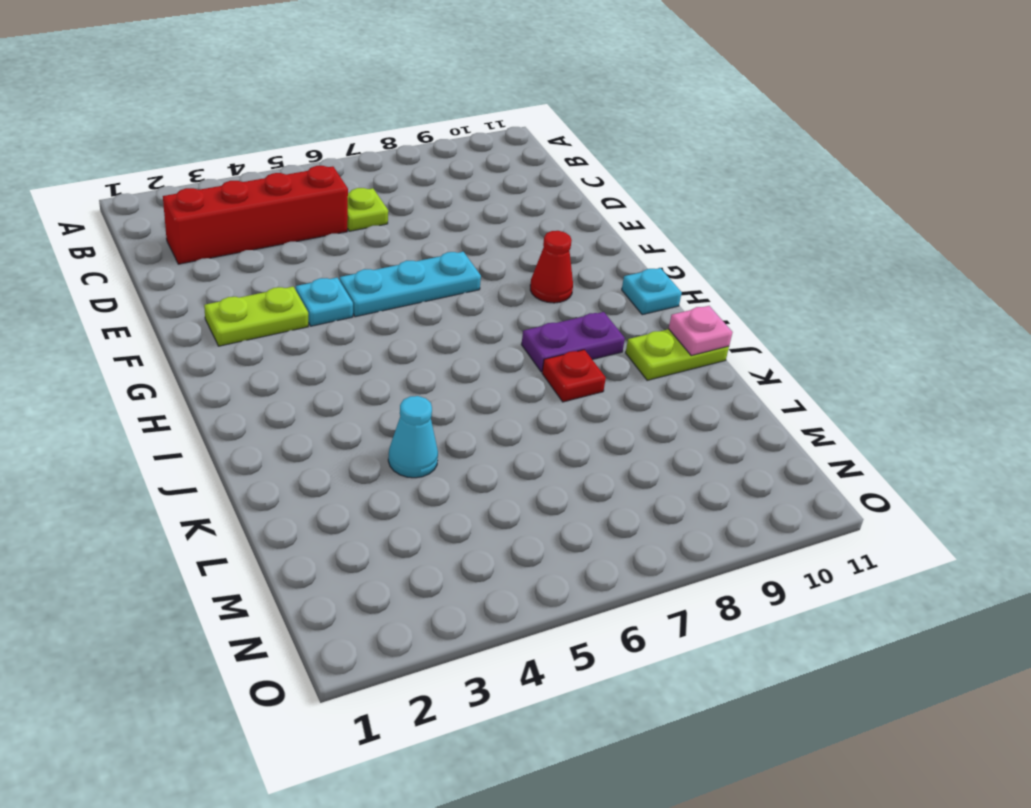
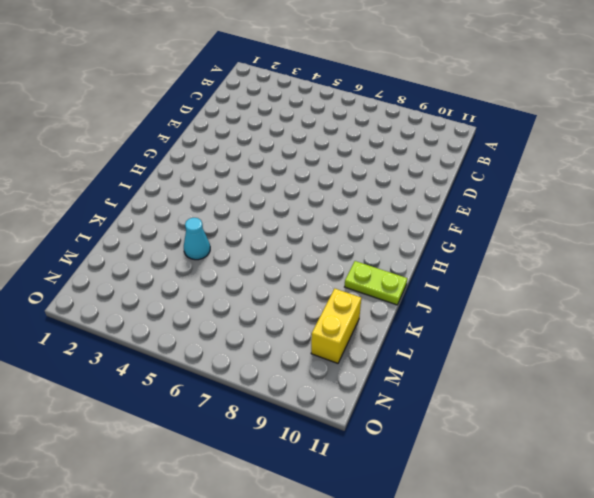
yellow brick L10:M10 level 1 -> none
none -> red brick C2:C5 level 1
none -> lime plate C6 level 1
none -> lime plate F2:F3 level 1

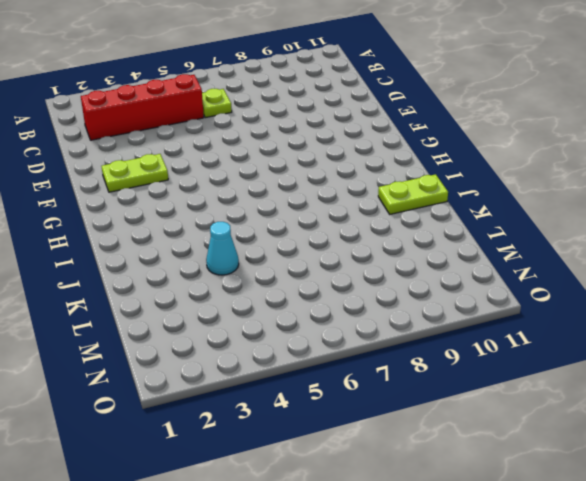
none -> cyan plate F4 level 1
none -> cyan plate F5:F7 level 1
none -> red cone G9 level 1

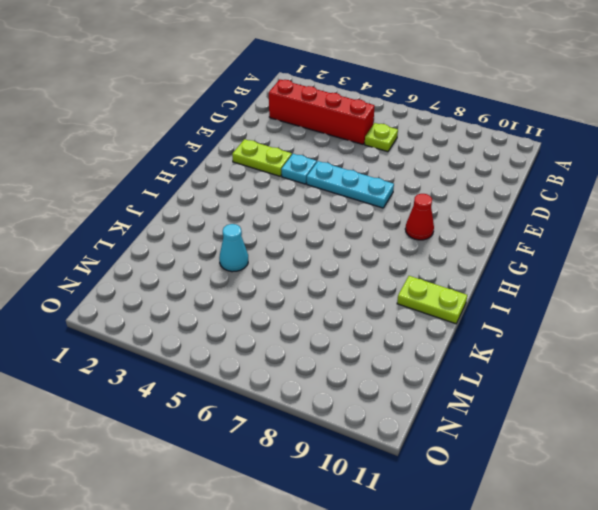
none -> cyan plate H11 level 1
none -> purple plate I8:I9 level 1
none -> red plate J8 level 1

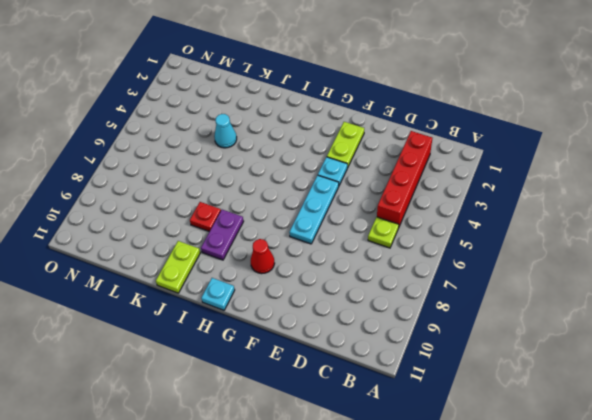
none -> pink plate J11 level 2

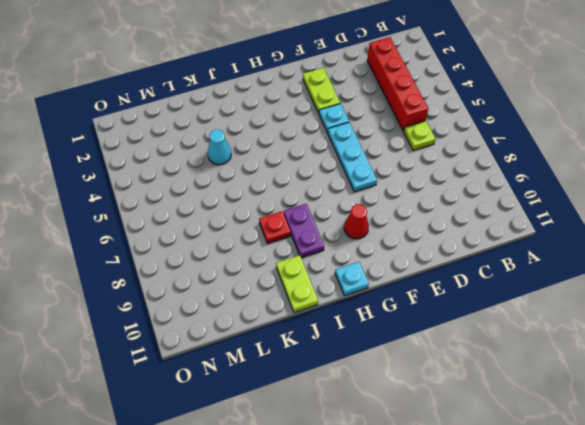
none -> pink plate J11 level 2

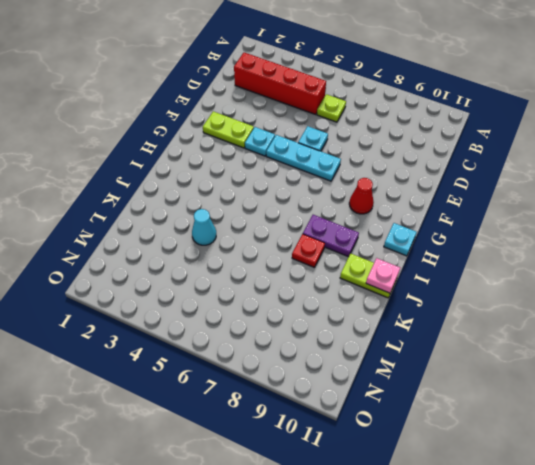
cyan plate E6 level 1 -> none

